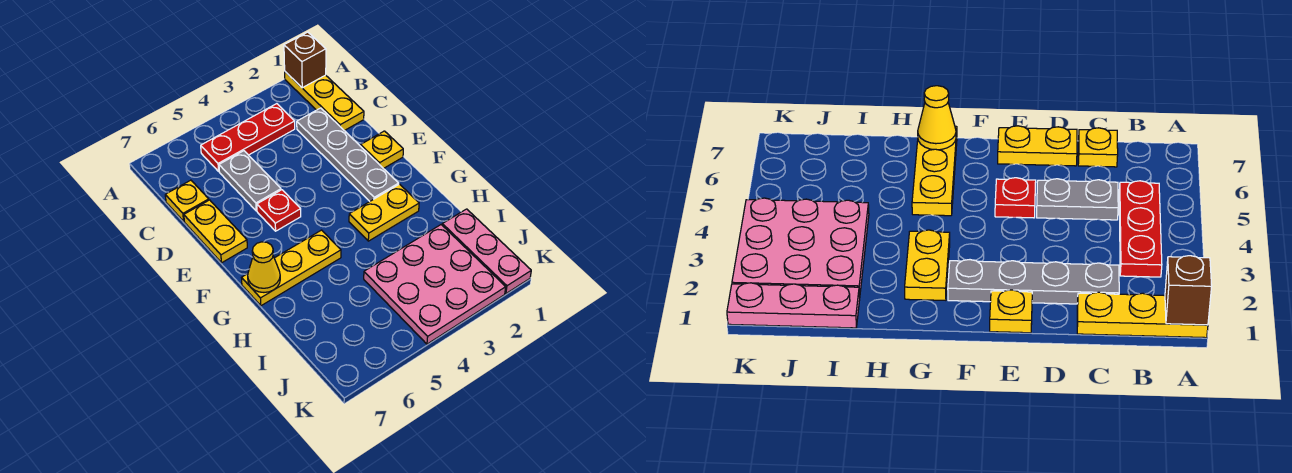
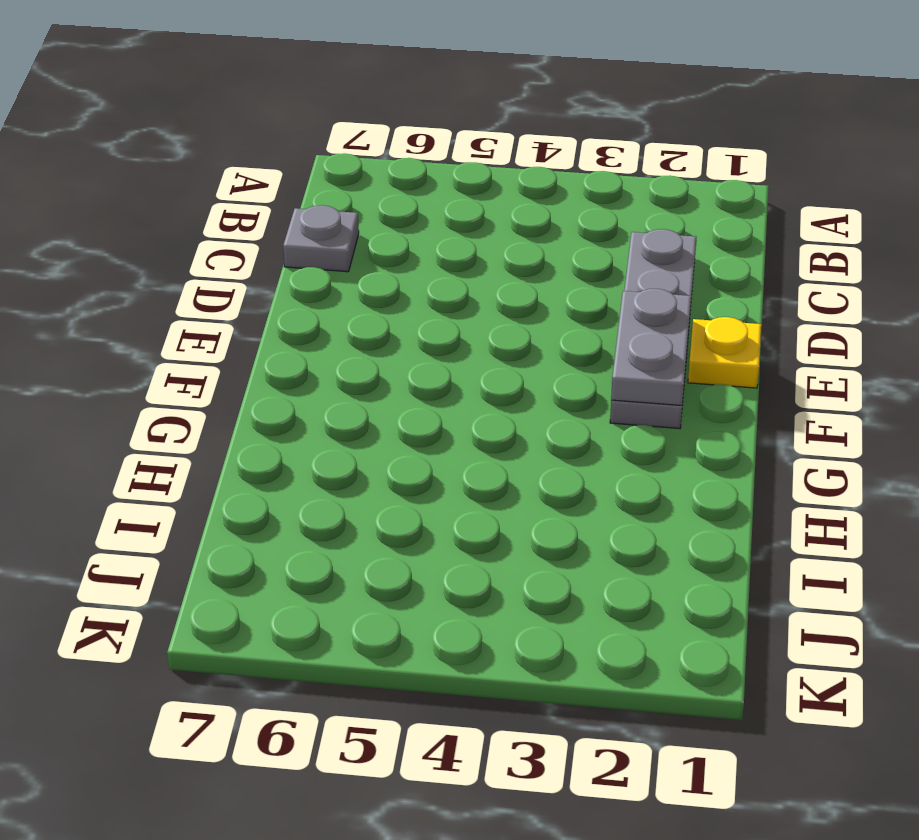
grey plate C7 level 1 -> yellow plate C7 level 1
grey plate E2:F2 level 2 -> grey plate C5:D5 level 1
none -> yellow plate A1:C1 level 1
none -> red plate B3:B5 level 1
none -> yellow plate D7:E7 level 1

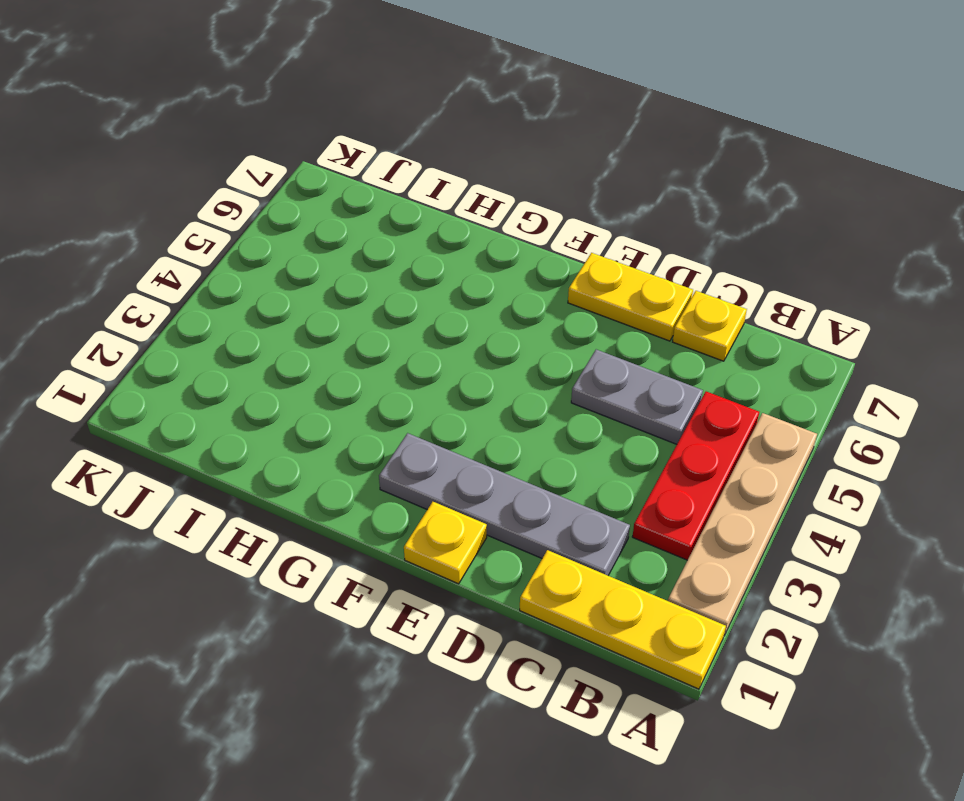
tan plate A2:A5 level 1 -> none
none -> red plate E5 level 1
none -> yellow plate G2:G3 level 1
none -> yellow plate G5:G7 level 1

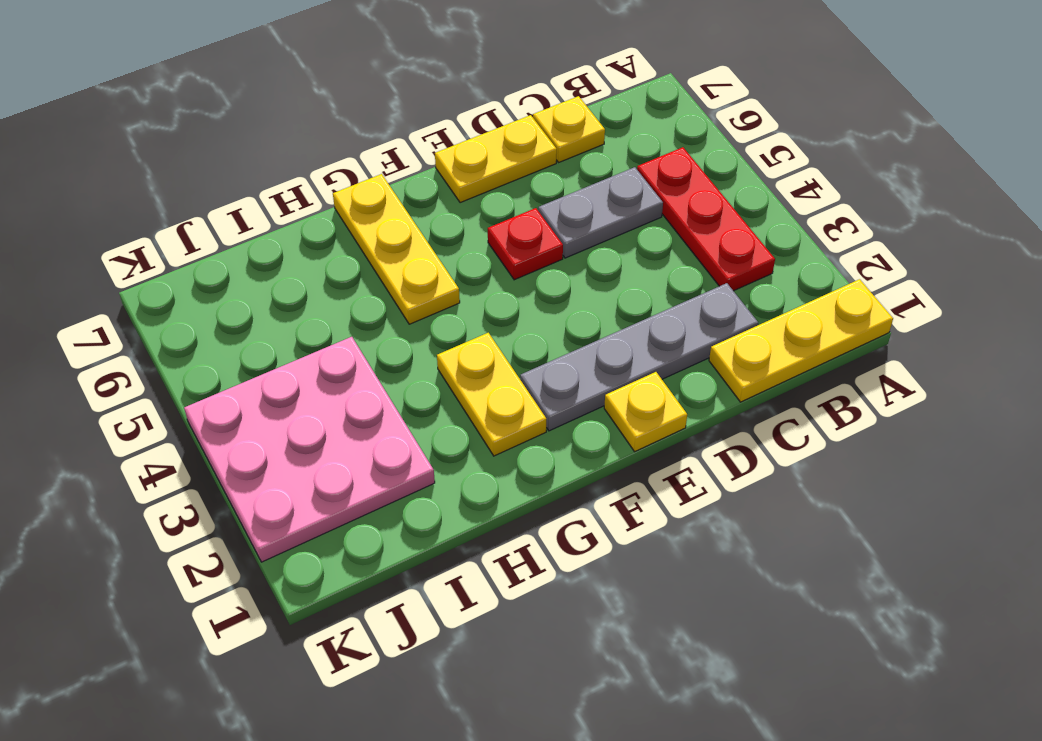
none -> pink plate I1:K1 level 1
none -> brown brick A1 level 2
none -> yellow cone G7 level 2

